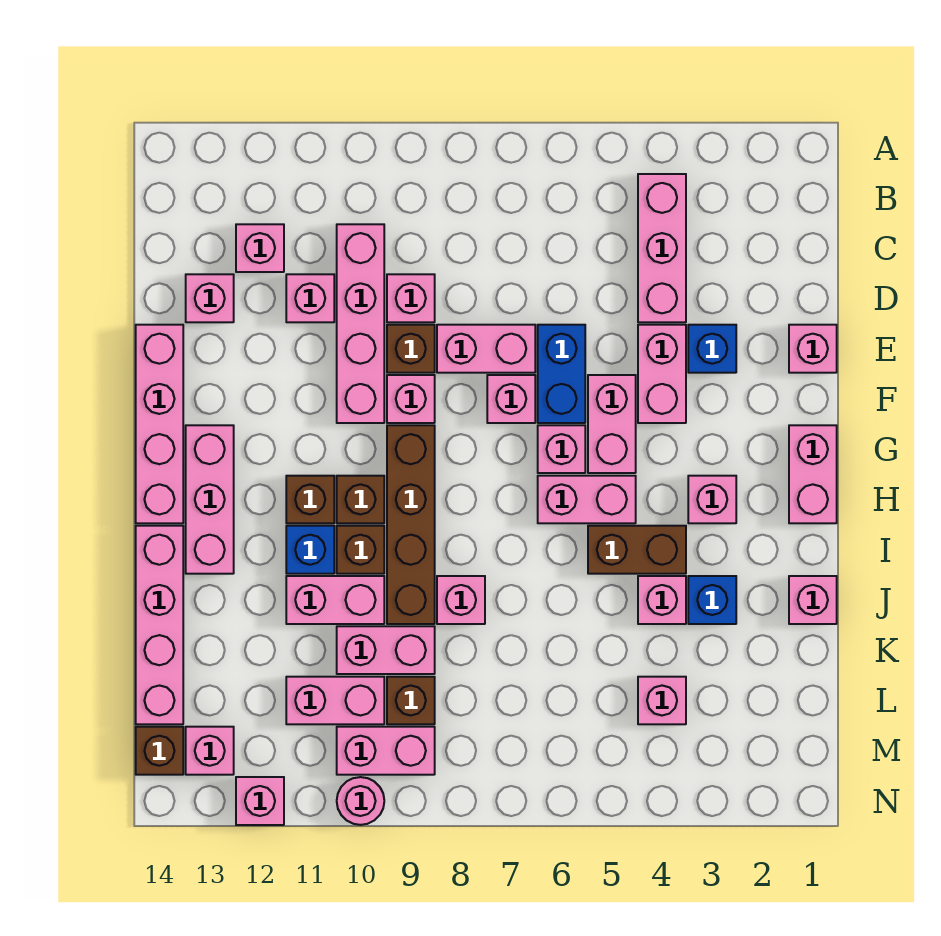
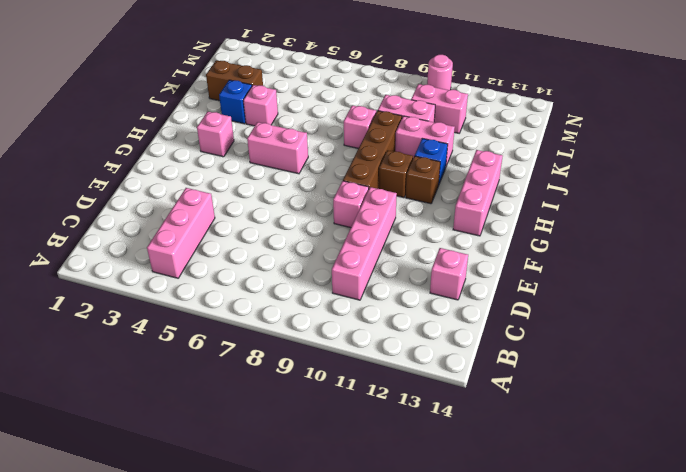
brown brick K2:K3 level 1 -> brown brick I4:I5 level 1
none -> pink brick C12 level 1
none -> pink brick D9 level 1
none -> pink brick D11 level 1
none -> pink brick E1 level 1

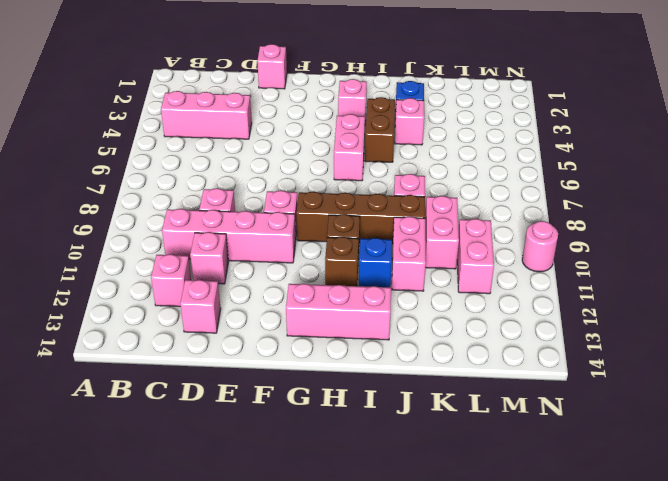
none -> blue brick E3 level 1
none -> pink brick E4:F4 level 1
none -> blue brick E6:F6 level 1
none -> pink brick E7:E8 level 1

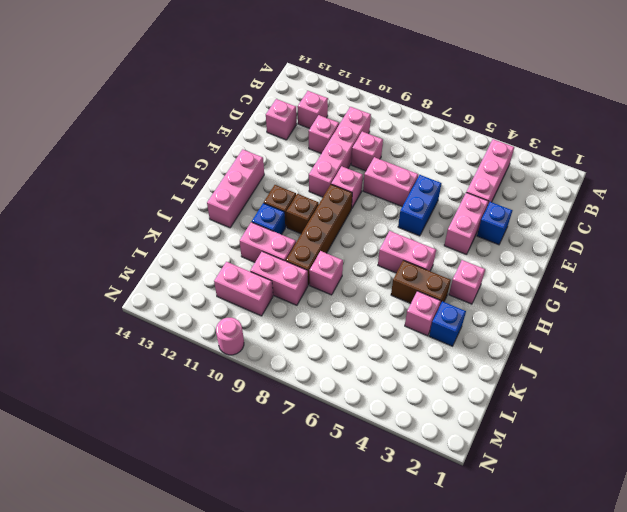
none -> pink brick E1 level 1
none -> brown brick E9 level 1
none -> pink brick E14:H14 level 1
none -> pink brick F5:G5 level 1

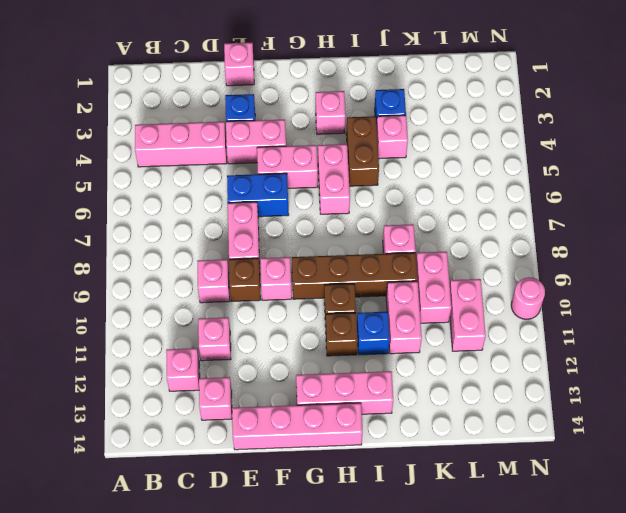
none -> pink brick C10:F10 level 1
none -> pink brick F7 level 1
none -> pink brick G1:H1 level 1
none -> pink brick G6 level 1

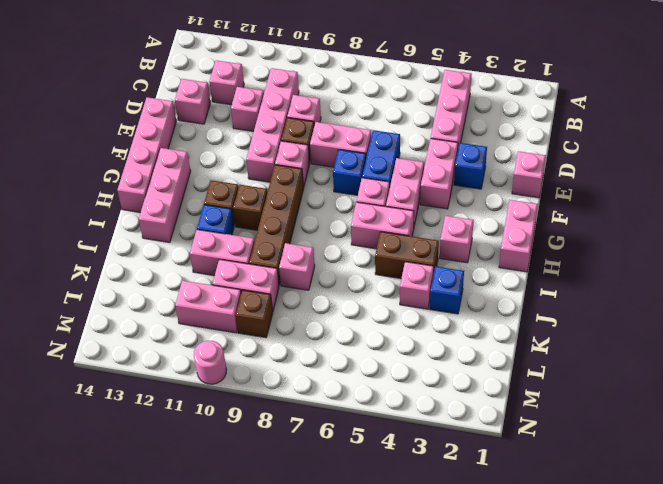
blue brick F7 level 1 -> pink brick F7 level 1
none -> brown brick I10 level 1
none -> pink brick I14:L14 level 1
none -> pink brick J1 level 1
none -> pink brick L4 level 1

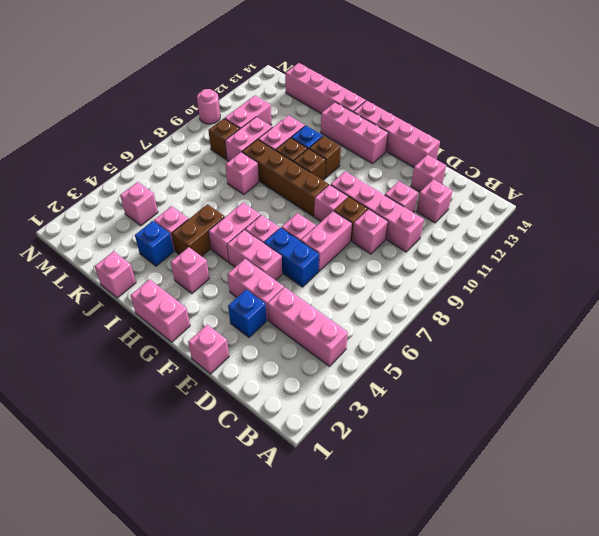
none -> pink brick M9:M10 level 1
none -> pink brick M13 level 1
none -> brown brick M14 level 1
none -> pink brick N12 level 1

